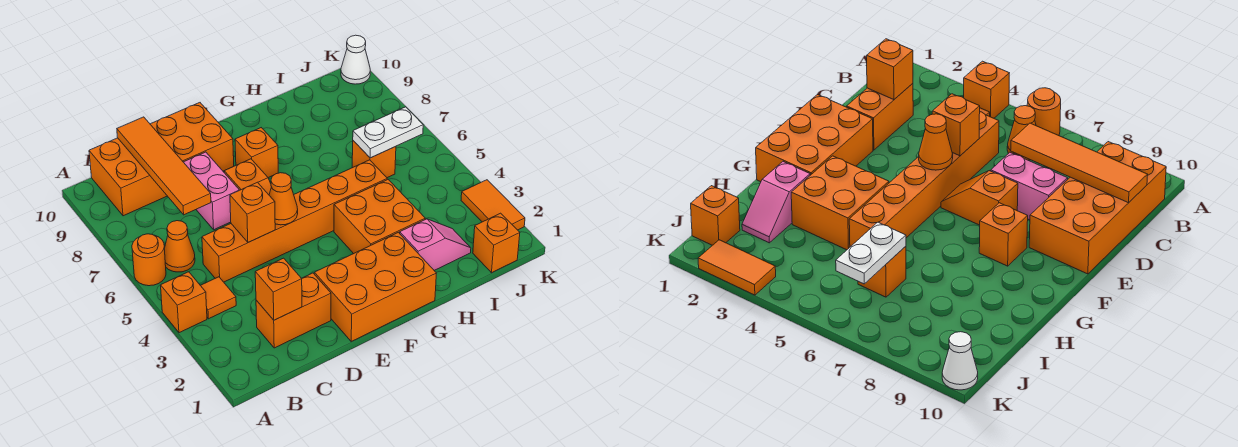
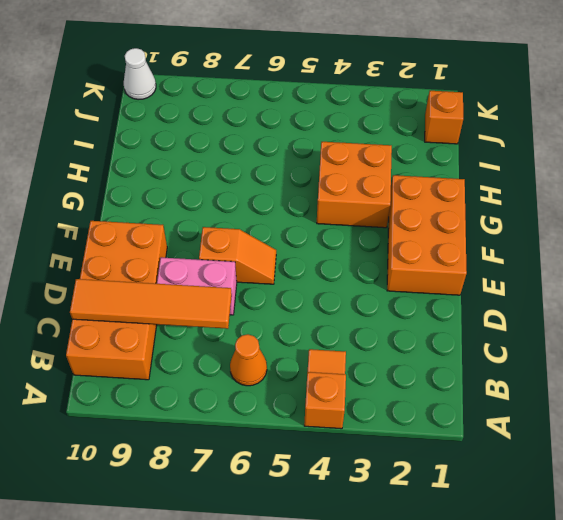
none -> orange round brick A6 level 1
none -> orange brick C2:D2 level 1
none -> orange brick C5:H5 level 1

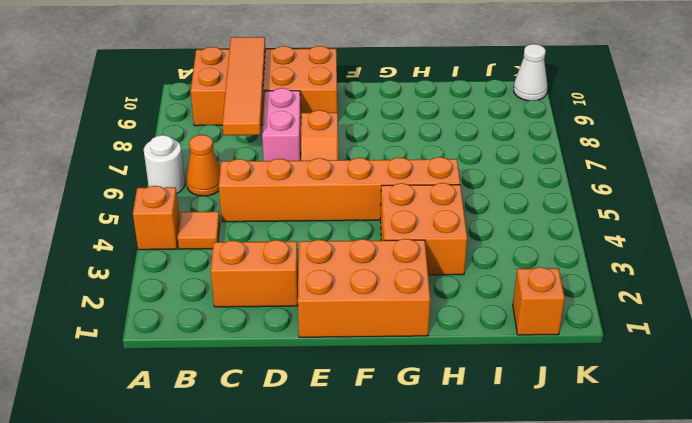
white round brick A6 level 1 -> orange round brick A6 level 1
none -> orange brick F8 level 1
none -> pink slope H2:I2 level 1 top H
none -> orange brick I6 level 1

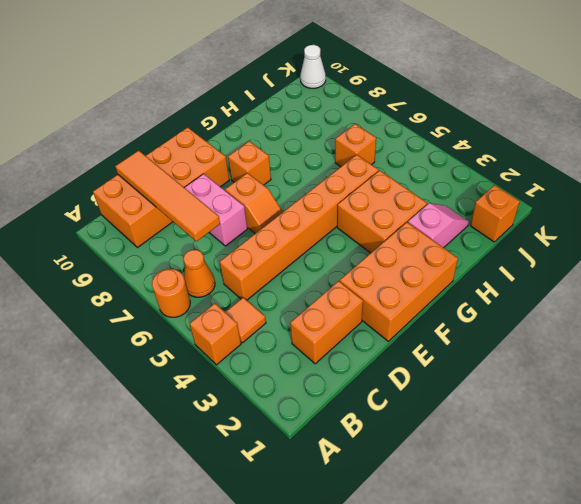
none -> orange tile K2:K3 level 1
none -> orange brick C2 level 2
none -> orange brick D5 level 2

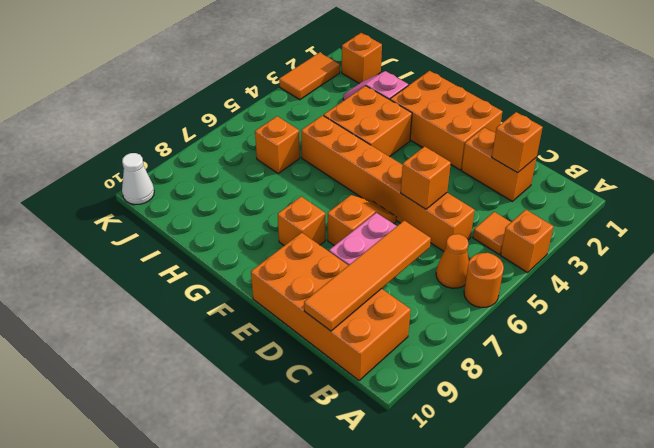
none -> orange cone E5 level 2
none -> white plate I6:J6 level 2

